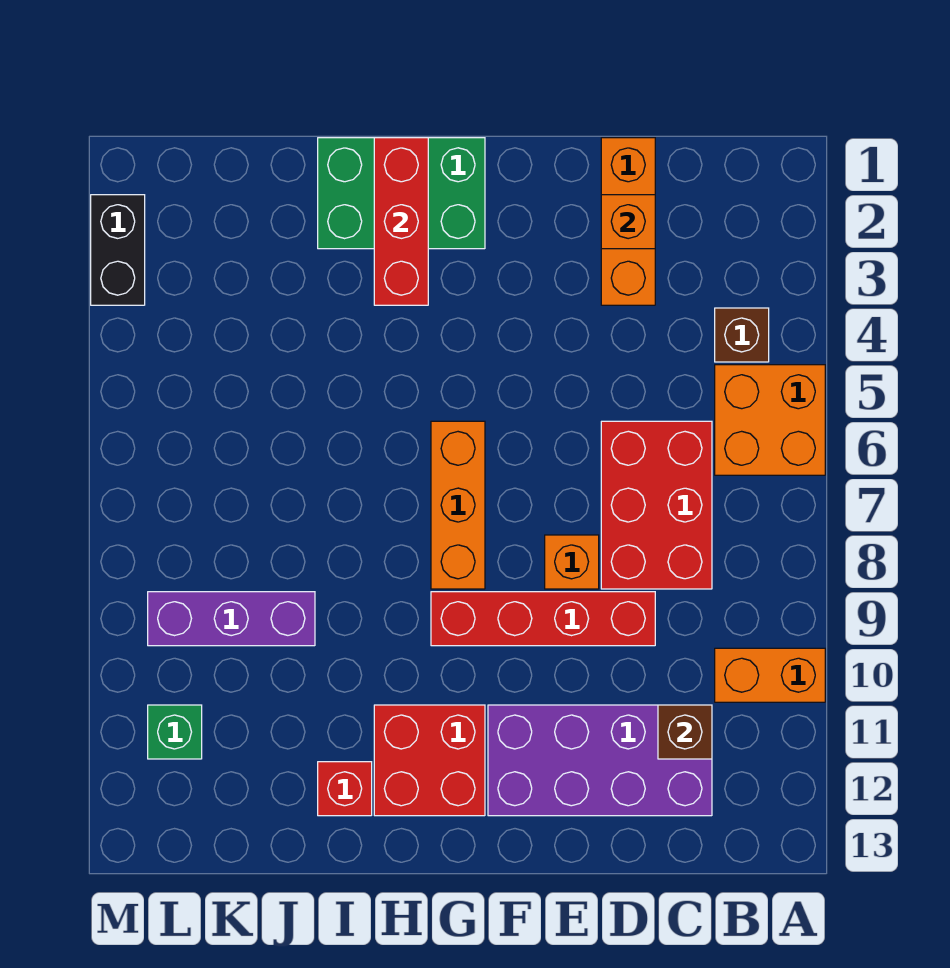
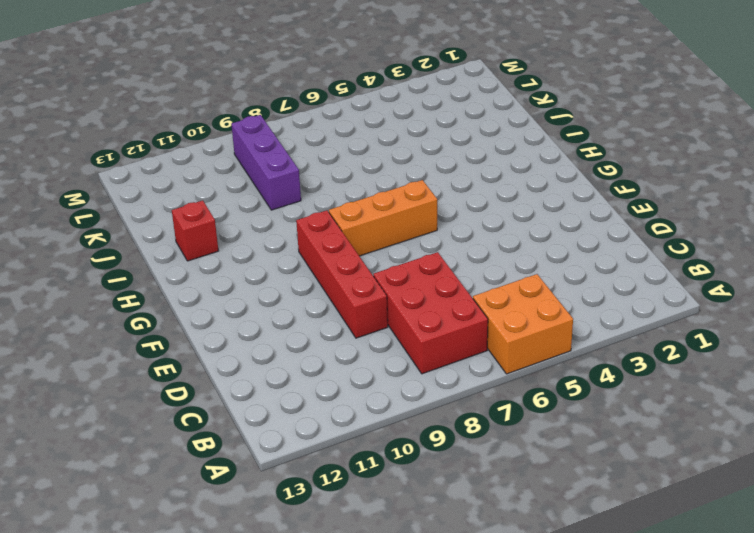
red brick B7:D8 level 1 -> red brick C6:D8 level 1
none -> orange brick A10:B10 level 1
none -> brown brick B4 level 1
none -> purple brick C11:F12 level 1

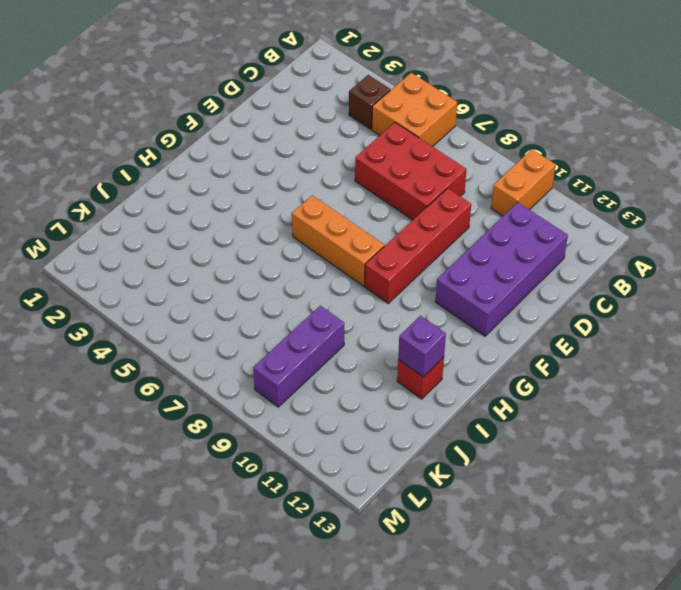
purple brick I12 level 2 -> none
none -> orange brick D1:D3 level 1
none -> orange brick E8 level 1
none -> green brick G1:I2 level 1

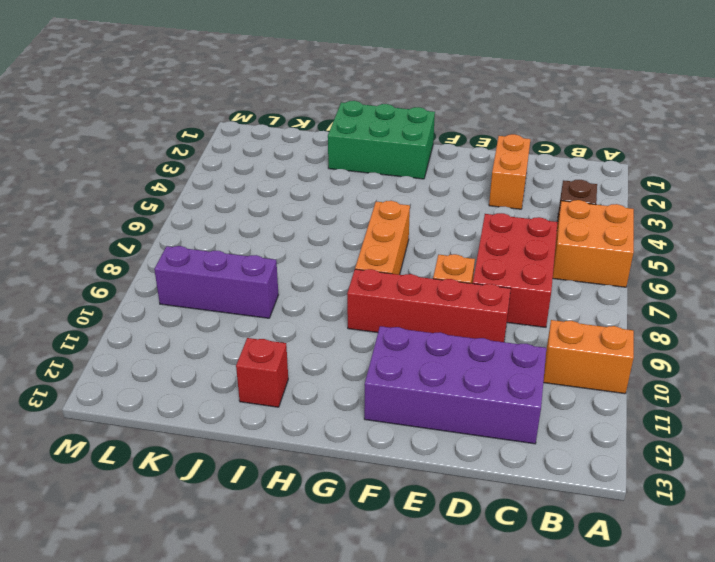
orange brick D2:D3 level 1 -> orange brick D1:D3 level 1
none -> red brick G11:H12 level 1
none -> green brick L11 level 1
none -> black brick M2:M3 level 1

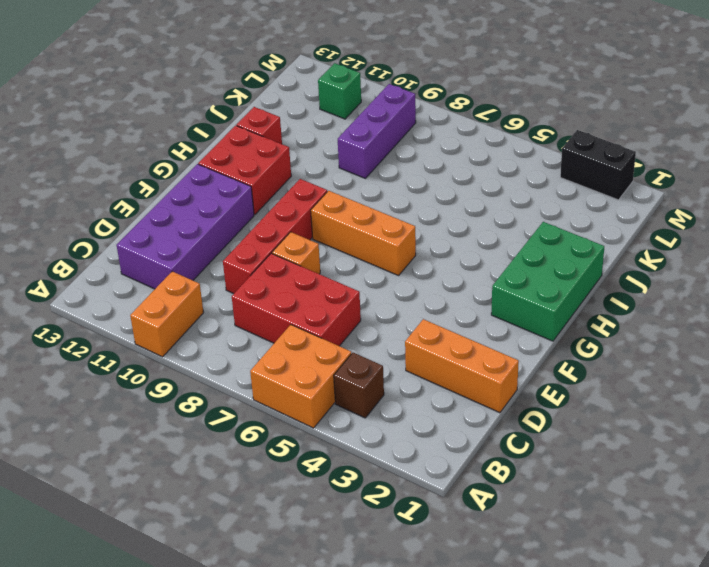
none -> brown brick C11 level 2
none -> orange brick D2 level 2
none -> red brick H1:H3 level 2

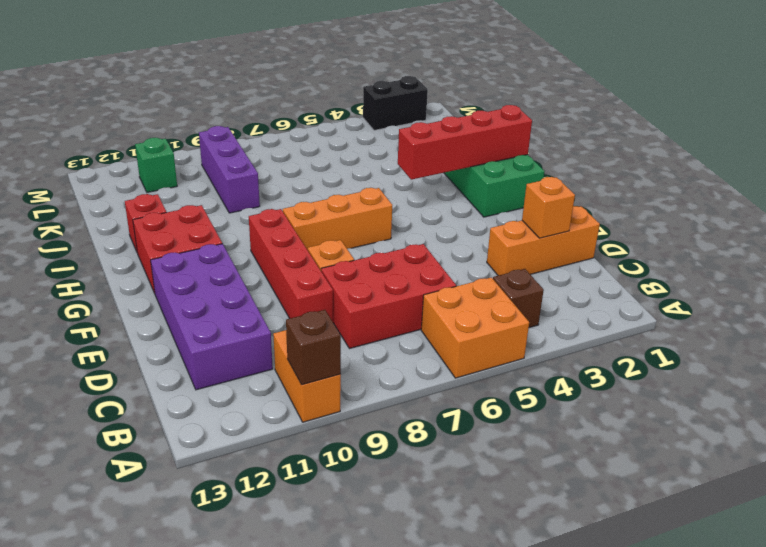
brown brick A10 level 2 -> brown brick C11 level 2
red brick H1:H4 level 2 -> red brick H1:H3 level 2

